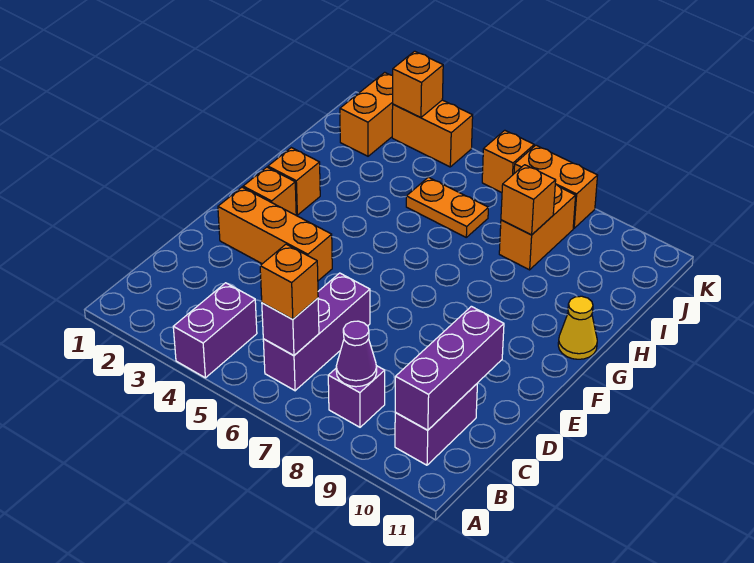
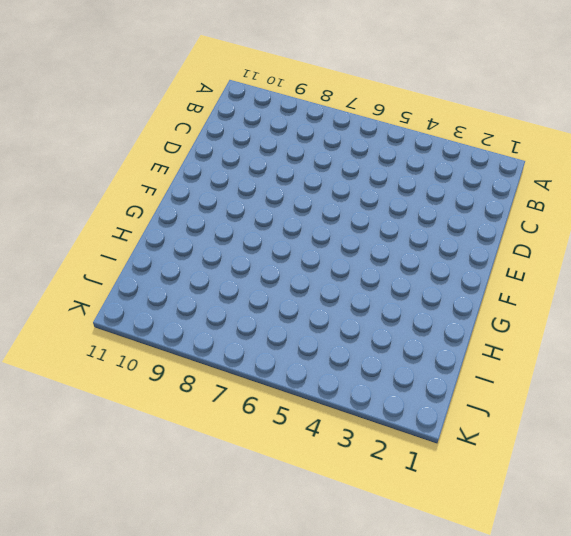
none -> purple brick A4:B4 level 1
none -> purple brick B6:D6 level 1
none -> purple brick B8 level 1

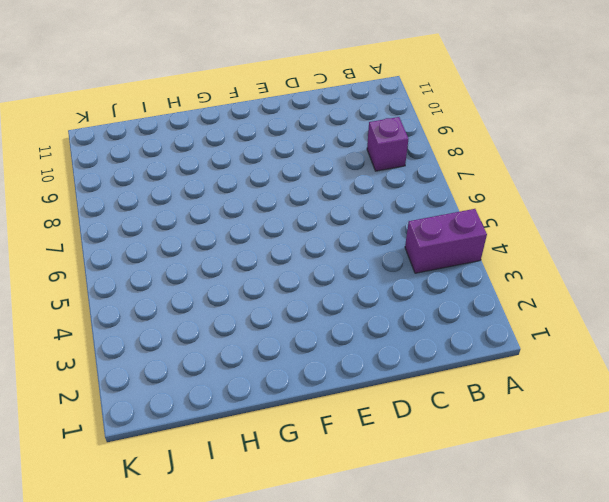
none -> purple brick B6:D6 level 1
none -> purple brick B10:C10 level 1
none -> orange brick E2:E4 level 1

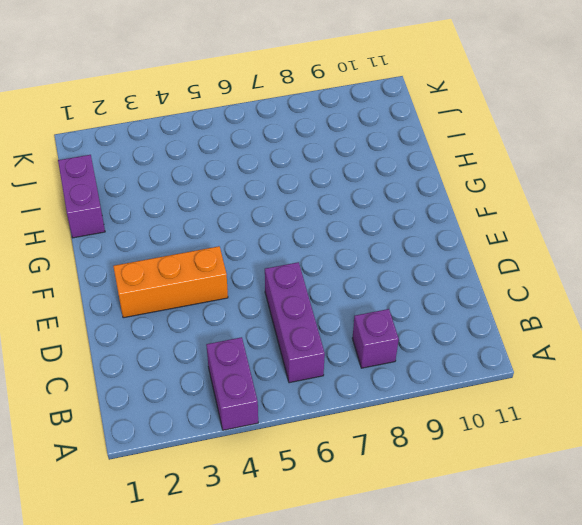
purple brick H1:I1 level 1 -> purple brick B10:C10 level 1
none -> orange brick F2 level 1
none -> orange brick G2 level 1
none -> yellow cone G11 level 1

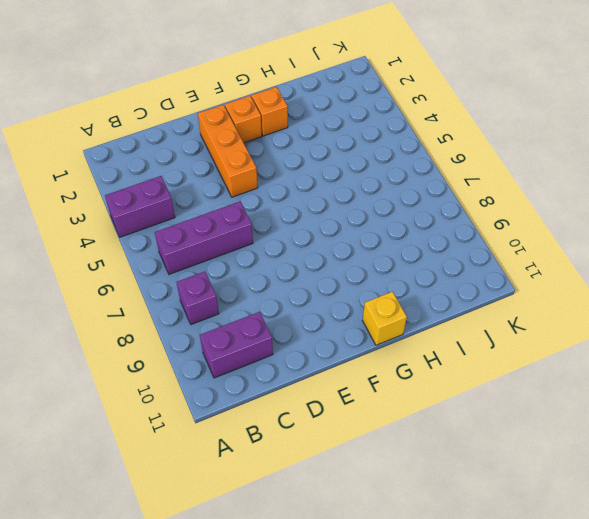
yellow brick G11 level 1 -> yellow cone G11 level 1
none -> orange plate I5:I6 level 1
none -> orange brick I8:J8 level 1
none -> orange brick J2:K2 level 1

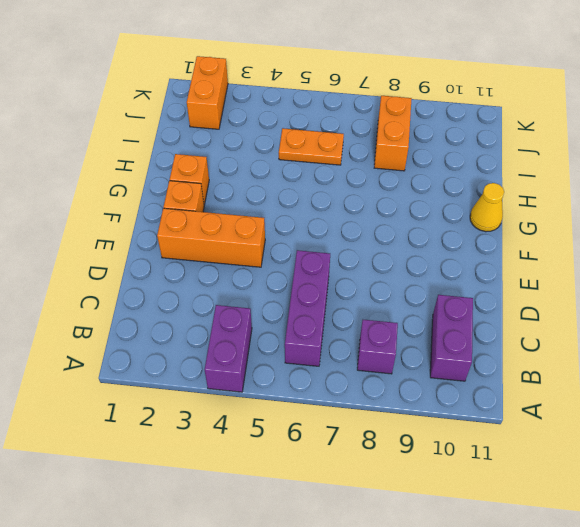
none -> orange brick K3:K4 level 1
none -> orange brick K6 level 1
none -> orange brick K7:K8 level 1

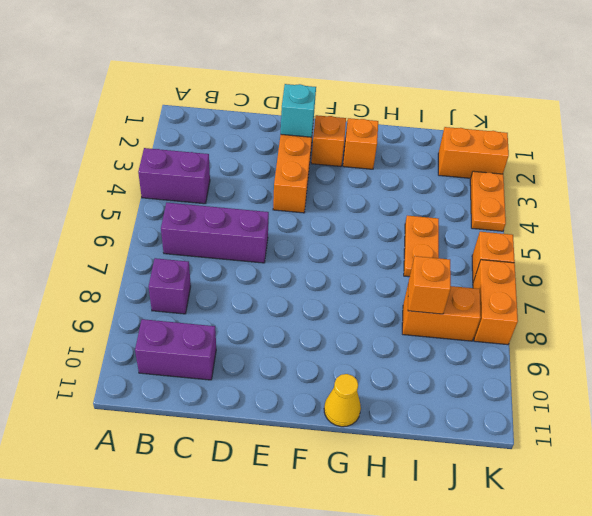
cyan brick E2 level 2 -> none
orange plate K3:K4 level 1 -> orange brick K3:K4 level 1
none -> purple brick B6 level 2
none -> purple cone B8 level 2
none -> purple brick B10:D10 level 2

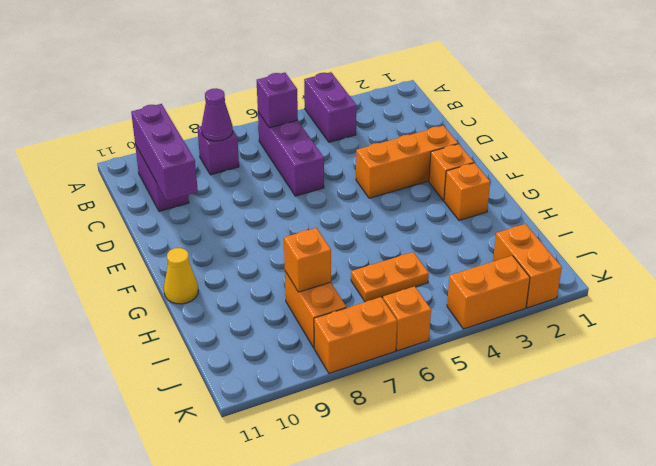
none -> orange brick K3 level 2
none -> orange brick B6 level 3

